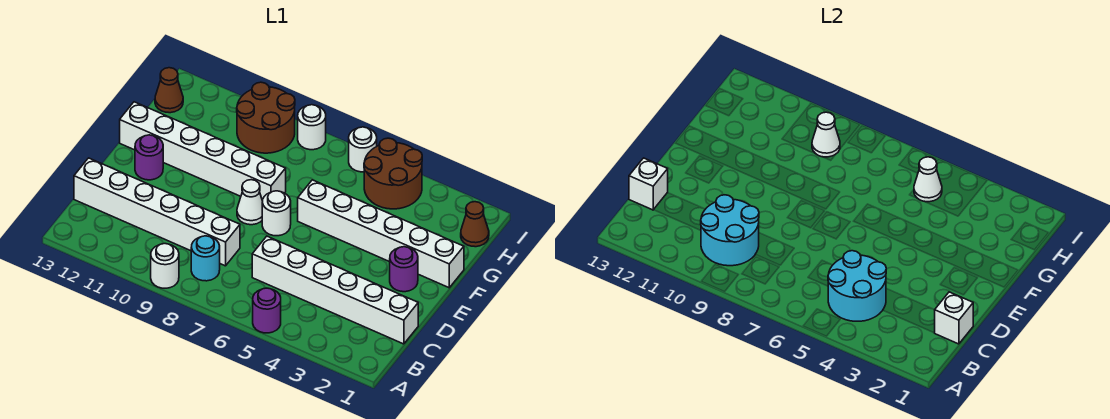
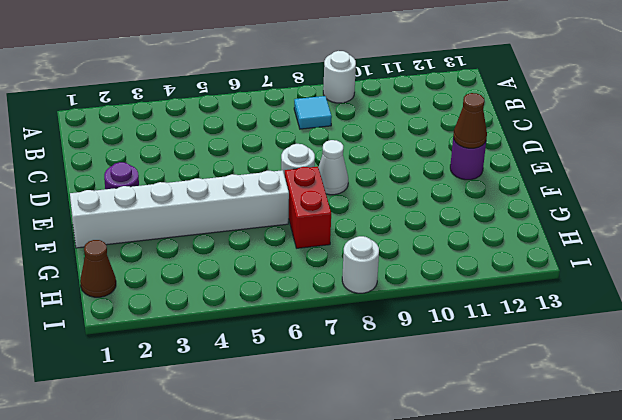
cyan tile B8 level 1 -> cyan round brick B8 level 1
brown cone E12 level 2 -> brown cone H13 level 1
red brick F7:G7 level 1 -> none
none -> purple round brick A5 level 1
none -> white brick C1:C6 level 1
none -> white brick C8:C13 level 1

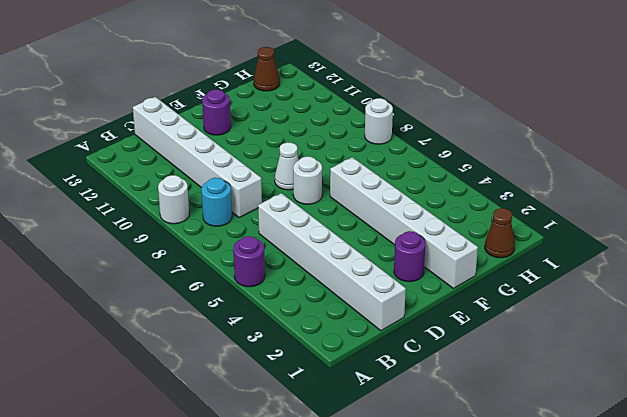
none -> white brick F8:F13 level 1
none -> brown round brick H4:I5 level 1
none -> brown round brick H9:I10 level 1

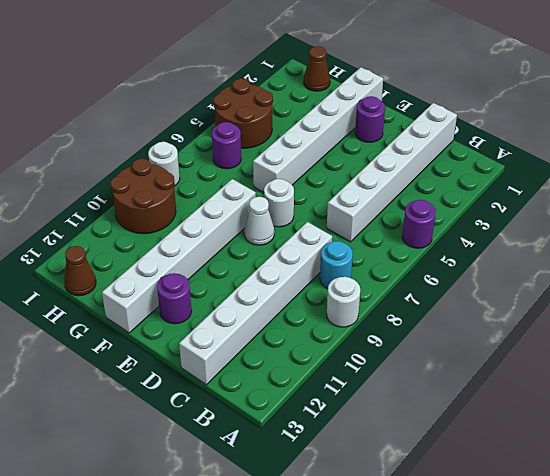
purple round brick H6 level 1 -> none
none -> white round brick I6 level 1
none -> cyan round brick B4:C5 level 2
none -> cyan round brick B9:C10 level 2

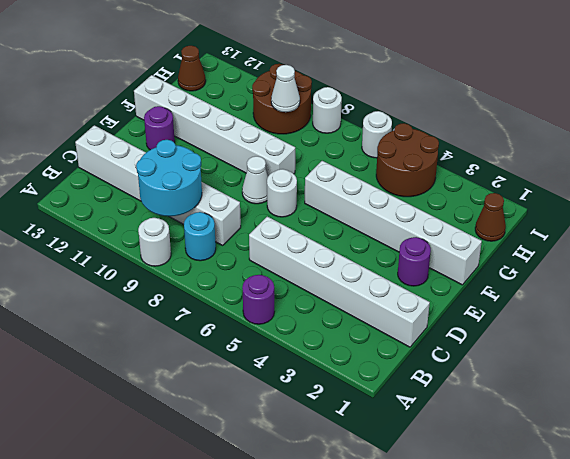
none -> cyan round brick B4:C5 level 2
none -> white brick C1 level 2
none -> white brick C13 level 2

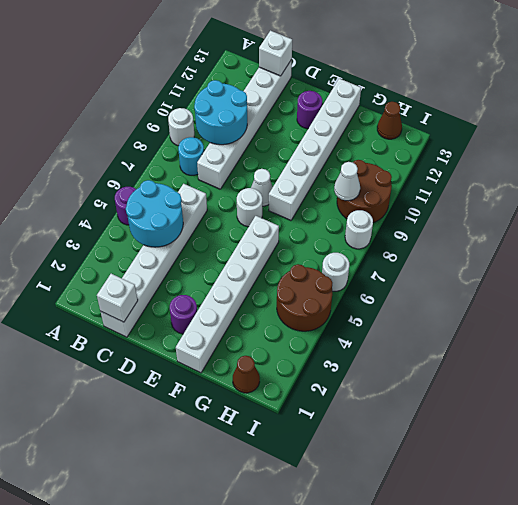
none -> white cone H5 level 2

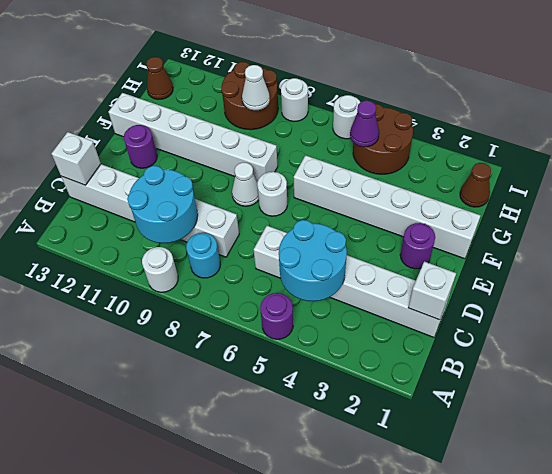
purple cone H5 level 2 -> white cone H5 level 2

